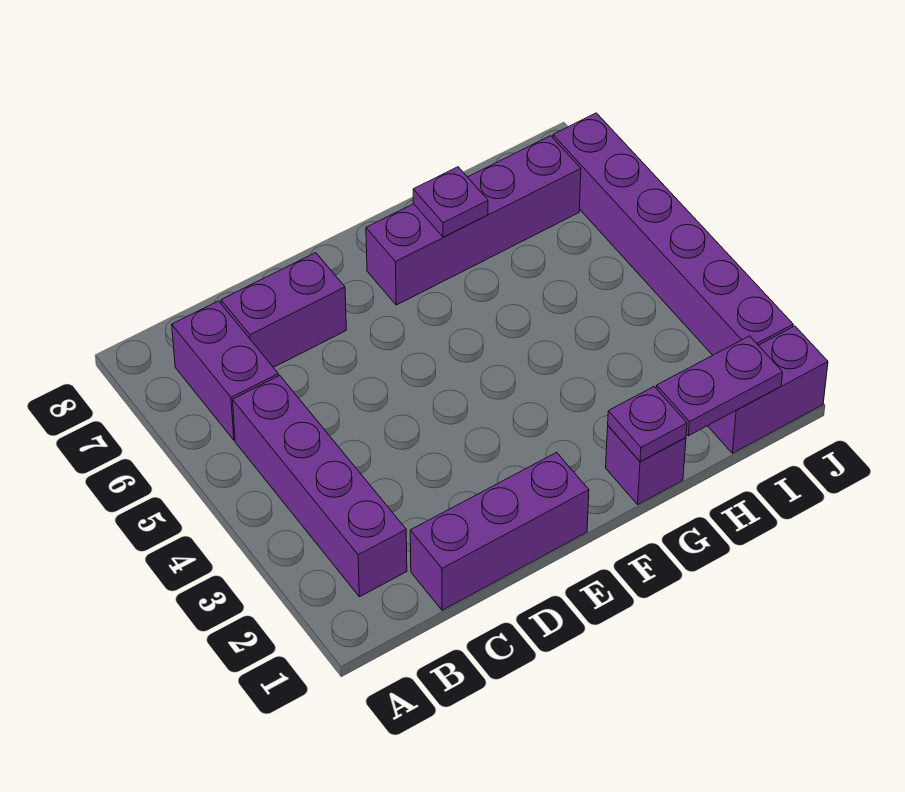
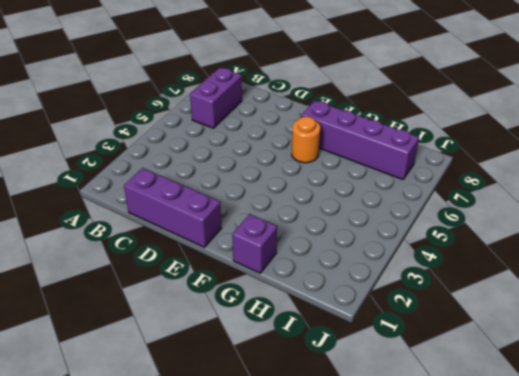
orange round brick F6 level 1 -> none
none -> purple brick B2:B5 level 1
none -> purple brick C7:D7 level 1

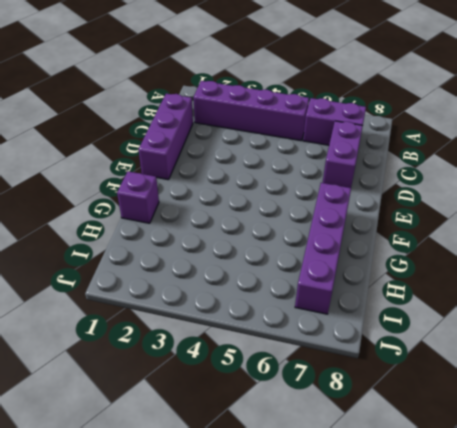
none -> purple brick I1:J1 level 1
none -> purple brick J2:J7 level 1

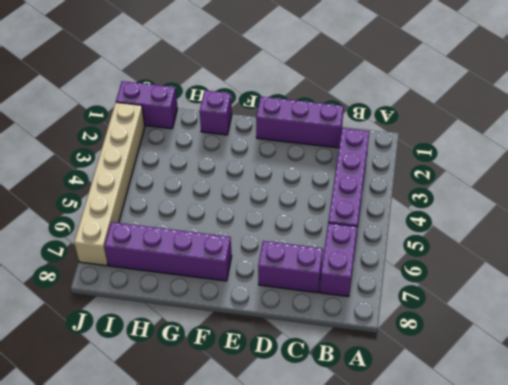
tan brick J2:J7 level 1 -> purple brick J2:J7 level 1
none -> purple plate G1 level 2
none -> purple plate G7 level 2

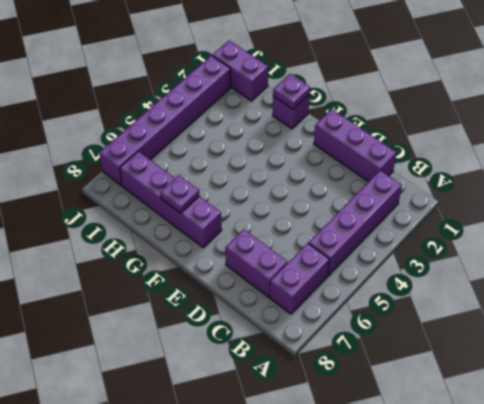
none -> purple plate H1:I1 level 2

